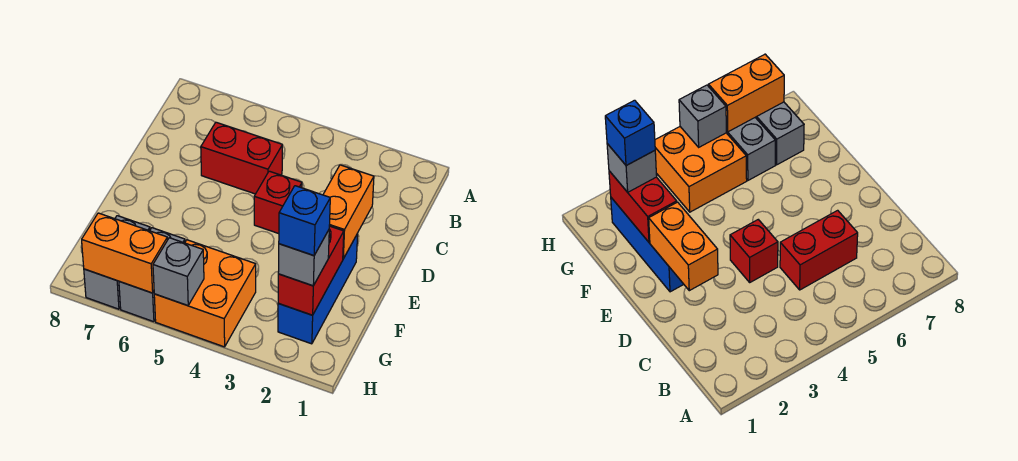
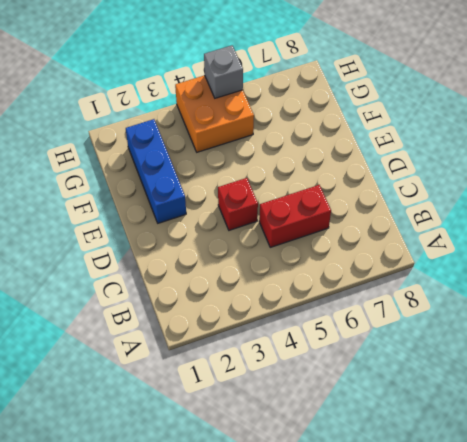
none -> grey brick G6:H6 level 1
none -> grey brick G7:H7 level 1
none -> orange brick D2:E2 level 2

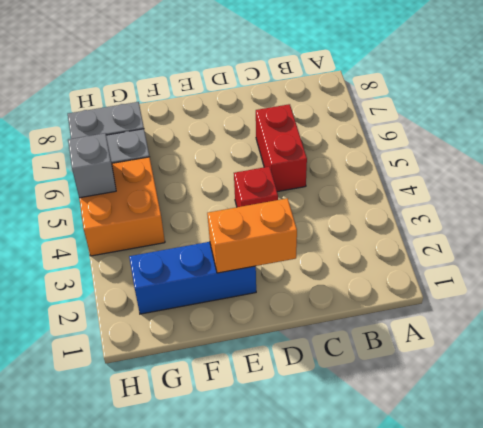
none -> red brick F2:G2 level 2
none -> orange brick H6:H7 level 2
none -> grey brick G2 level 3

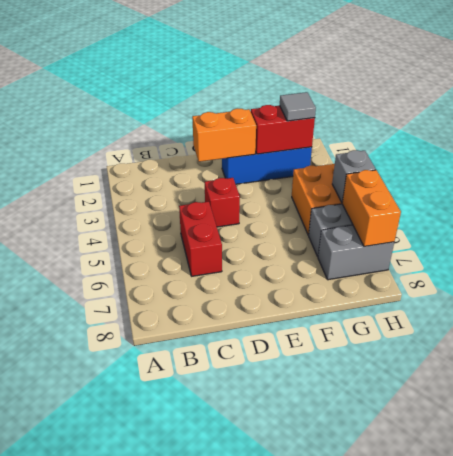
grey tile G2 level 3 -> grey brick G2 level 3
none -> blue brick G2 level 4

